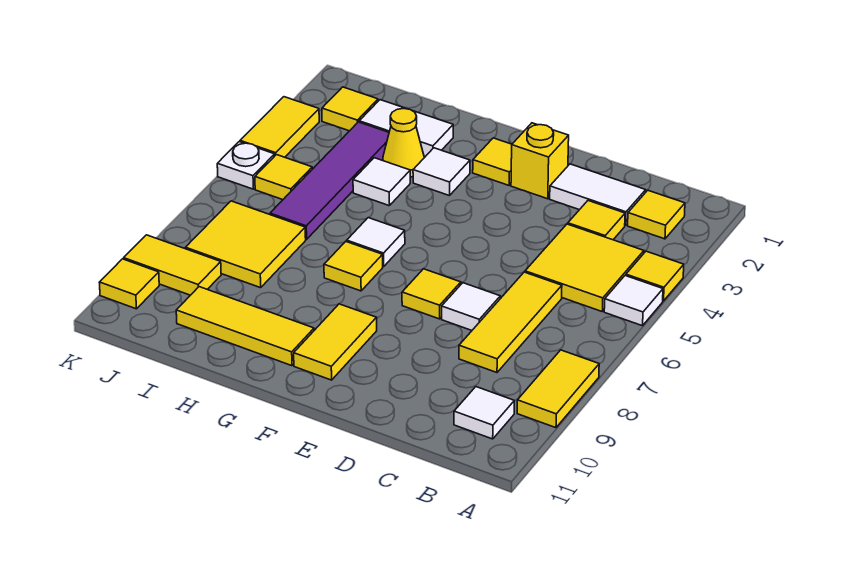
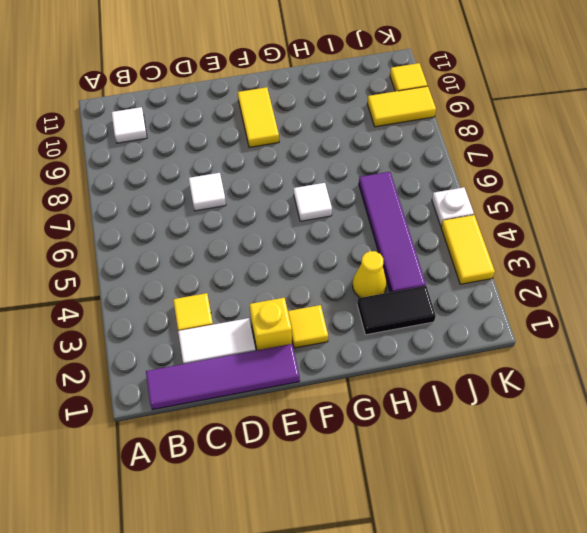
purple tile B1:E1 level 1 -> none
black tile H2:I2 level 1 -> white tile H2:I2 level 1
none -> yellow tile A4 level 1
none -> white tile A5 level 1
none -> yellow tile A8:A9 level 1

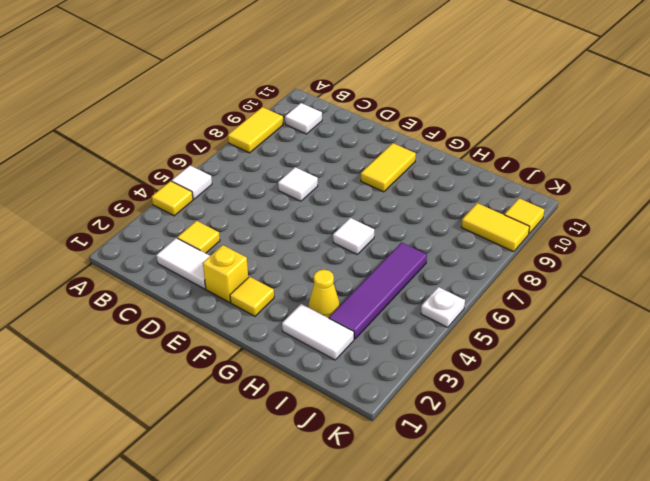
none -> yellow tile B2 level 1
none -> yellow tile B4:C5 level 1
none -> yellow tile C6:C8 level 1

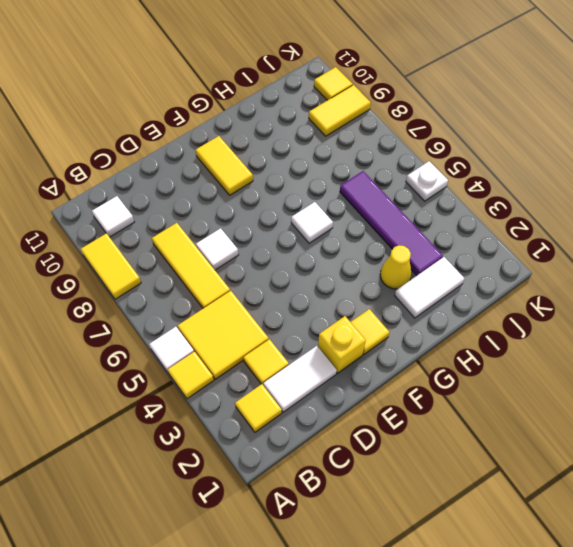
none -> yellow tile E7 level 1
none -> white tile G3 level 1
none -> yellow tile G7 level 1

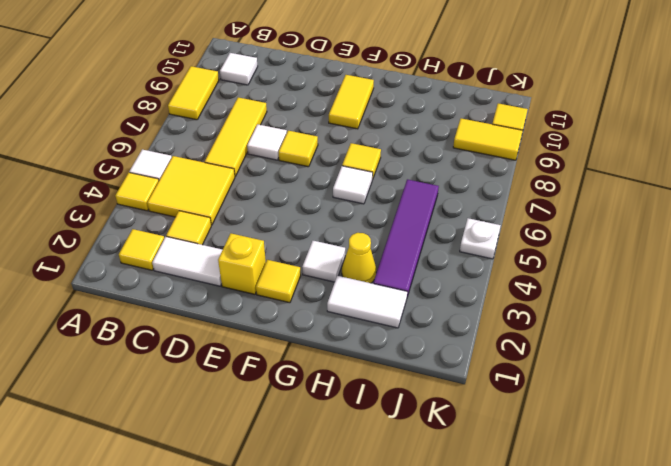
none -> yellow tile G10:I10 level 1
none -> white tile H4 level 1
none -> yellow tile I7:J8 level 1

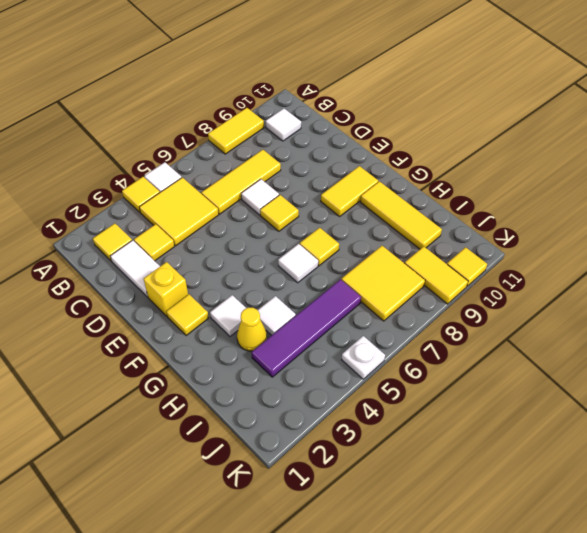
none -> white tile H2:I2 level 1
none -> yellow tile J2 level 1
none -> yellow tile J5 level 1

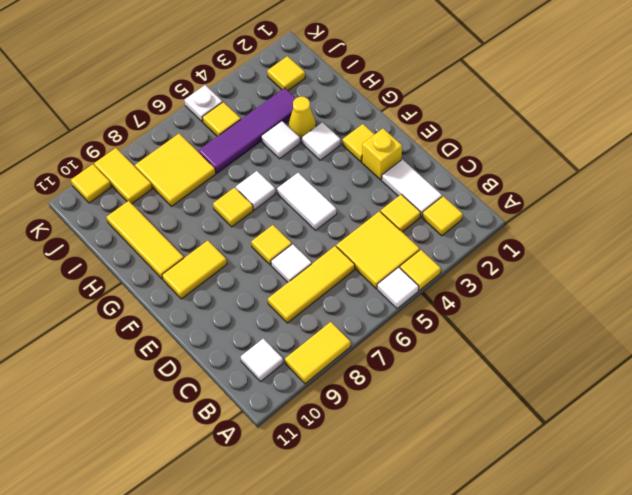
white tile E5:F5 level 1 -> white tile H2:I2 level 1
none -> yellow tile K3:K4 level 1

